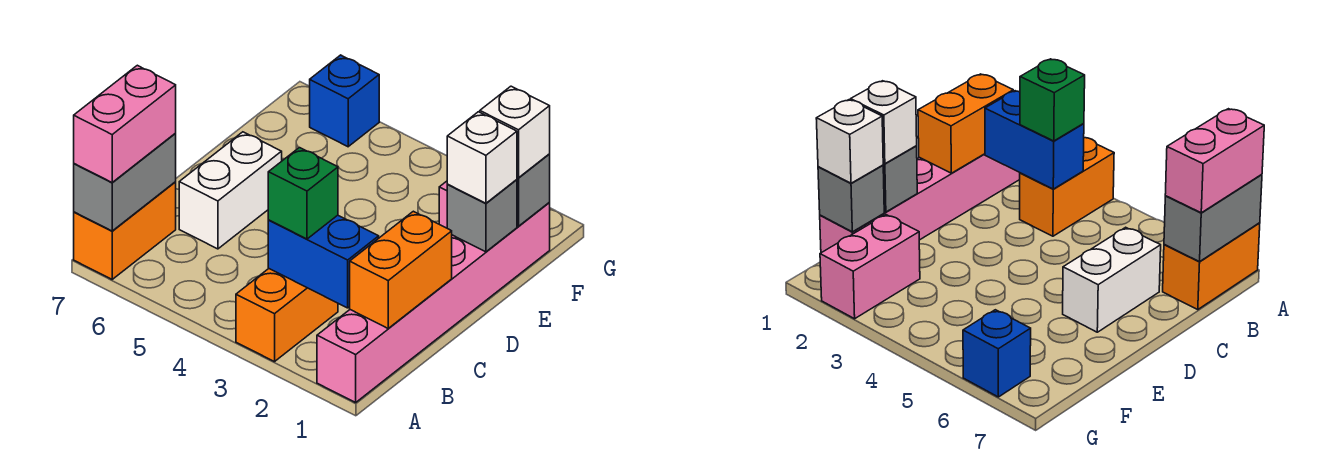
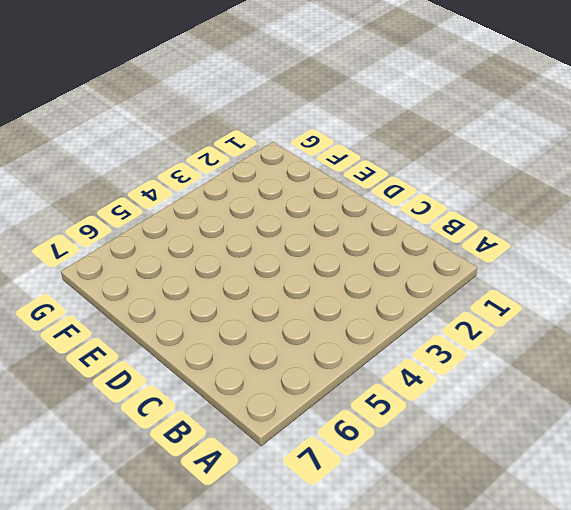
none -> pink brick A1:F1 level 1
none -> orange brick A3:B3 level 1
none -> orange brick A7:B7 level 1

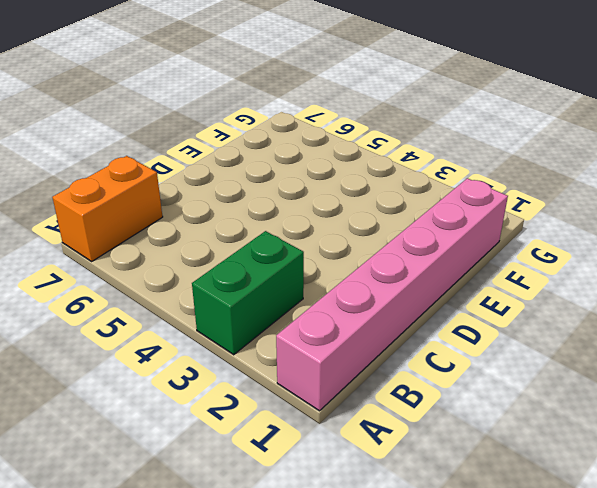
green brick A3:B3 level 1 -> orange brick A3:B3 level 1
none -> white brick C6:D6 level 1
none -> pink brick F2:G2 level 1
none -> blue brick G6 level 1

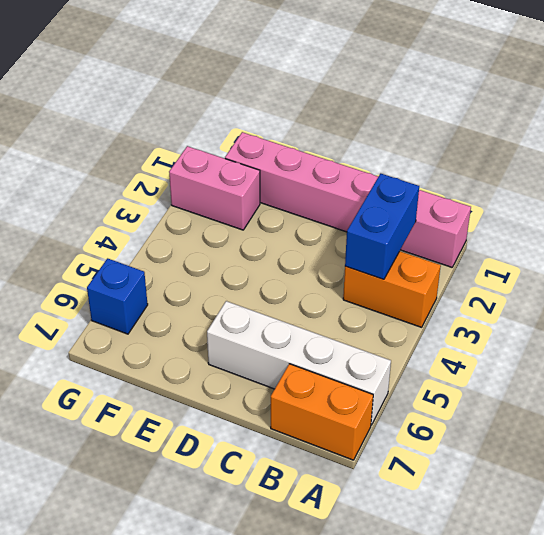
white brick A6:D6 level 1 -> white brick C6:D6 level 1
none -> grey brick A7:B7 level 2
none -> orange brick B1:C1 level 2
none -> grey brick E1 level 2

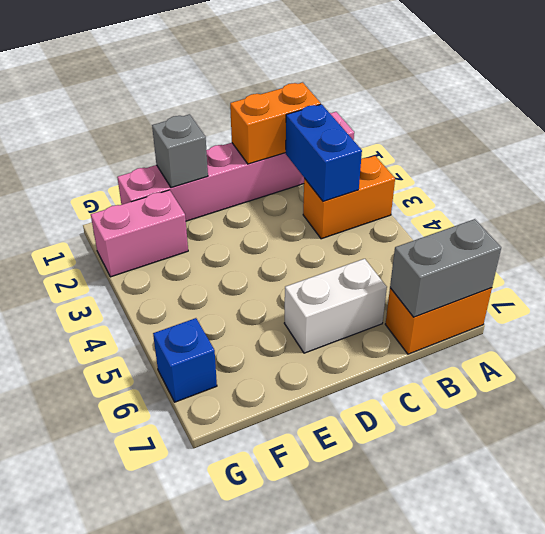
none -> grey brick F1 level 2
none -> pink brick A7:B7 level 3
none -> green brick B3 level 3

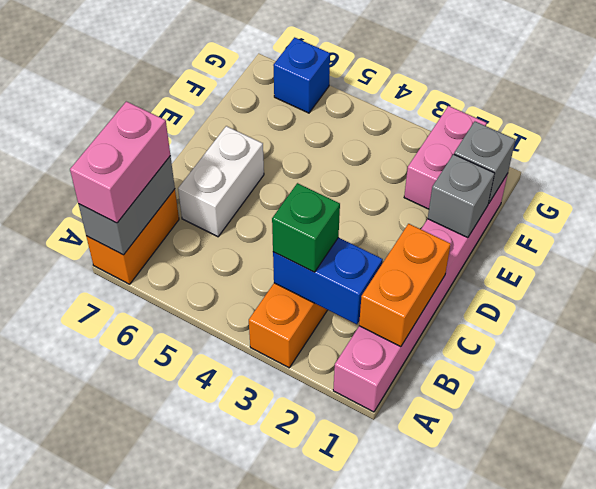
none -> white brick E1 level 3
none -> white brick F1 level 3

